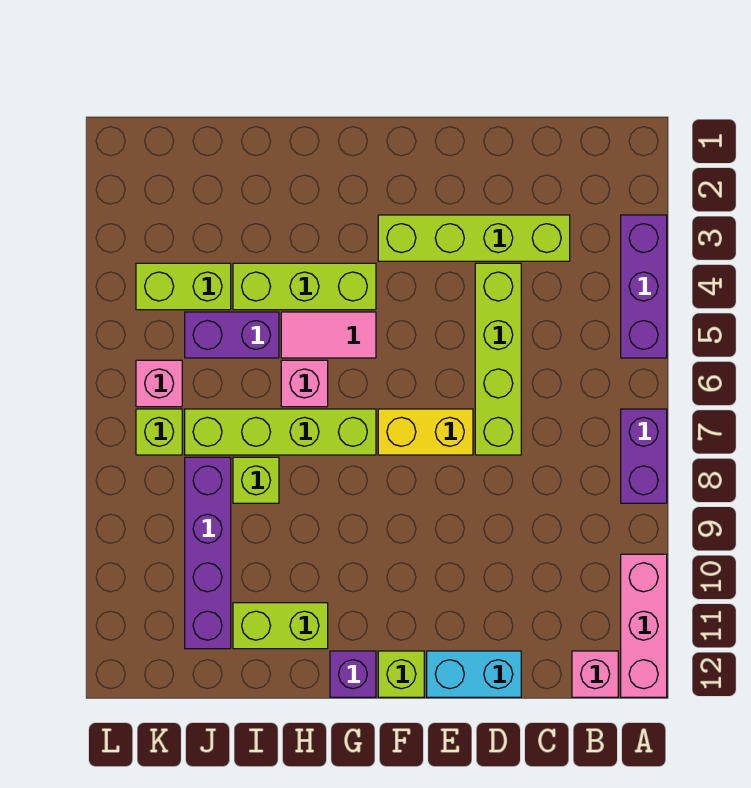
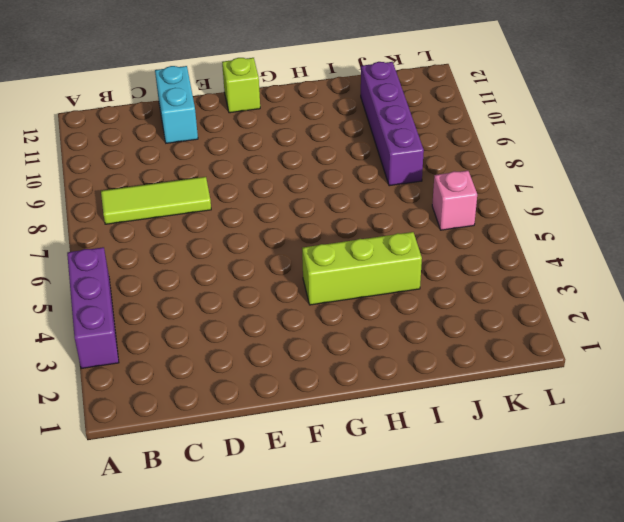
lime tile B8:D8 level 1 -> none
cyan brick D11:D12 level 1 -> cyan brick D12:E12 level 1
none -> purple brick A7:A8 level 1
none -> pink brick A10:A12 level 1
none -> pink brick B12 level 1

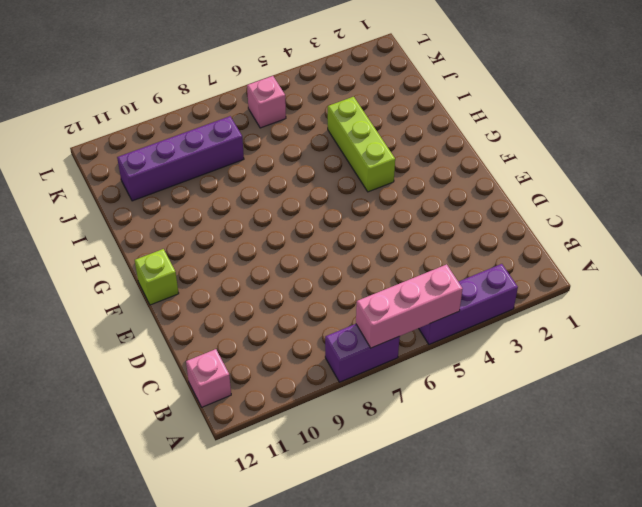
pink brick A5:A7 level 2 -> pink brick A10:A12 level 1
none -> lime brick C3:F3 level 1
none -> lime brick D4:D7 level 1
none -> cyan brick D12:E12 level 1

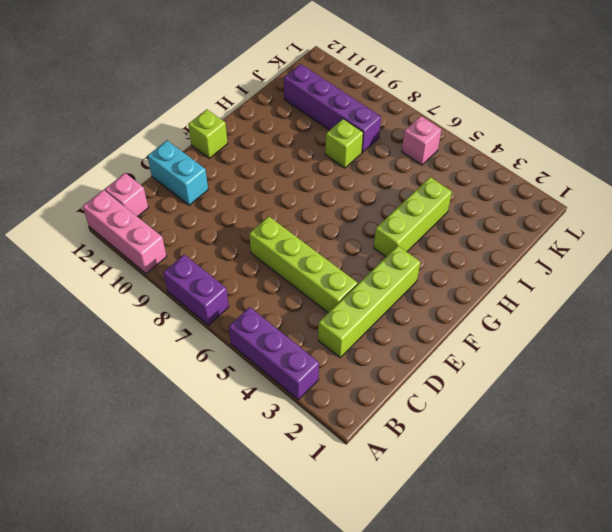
cyan brick D11:D12 level 1 -> cyan brick D12:E12 level 1
none -> yellow brick E7:F7 level 1
none -> pink tile G5:H5 level 1
none -> lime brick G7:J7 level 1

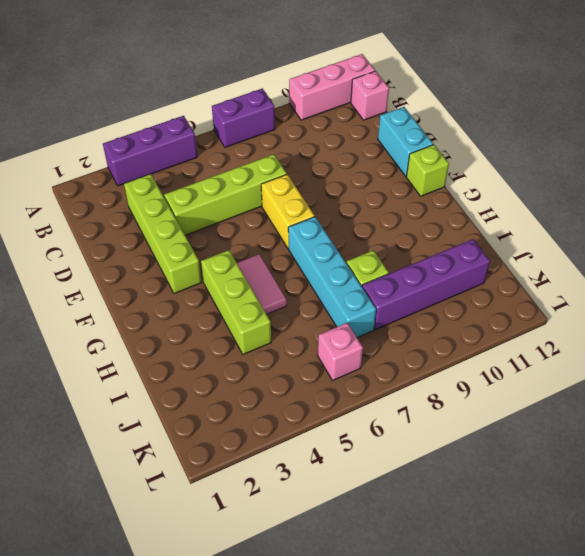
cyan brick G7:J7 level 1 -> lime brick G7:J7 level 1
none -> purple brick G12 level 1
none -> pink brick H6 level 1
none -> lime brick H11:I11 level 1

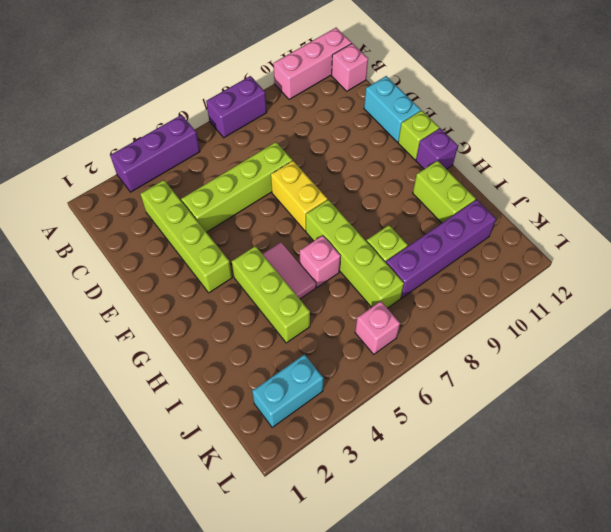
cyan brick K2:K3 level 1 -> none
none -> purple brick I5:J5 level 1
none -> lime brick J4:K4 level 1
none -> lime brick K7 level 1

